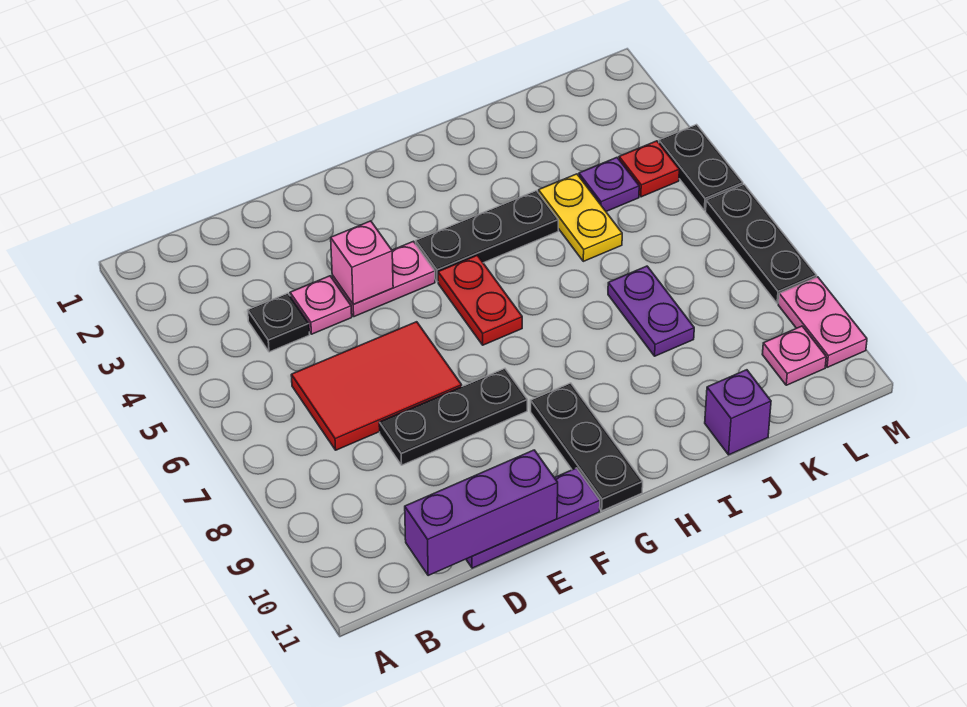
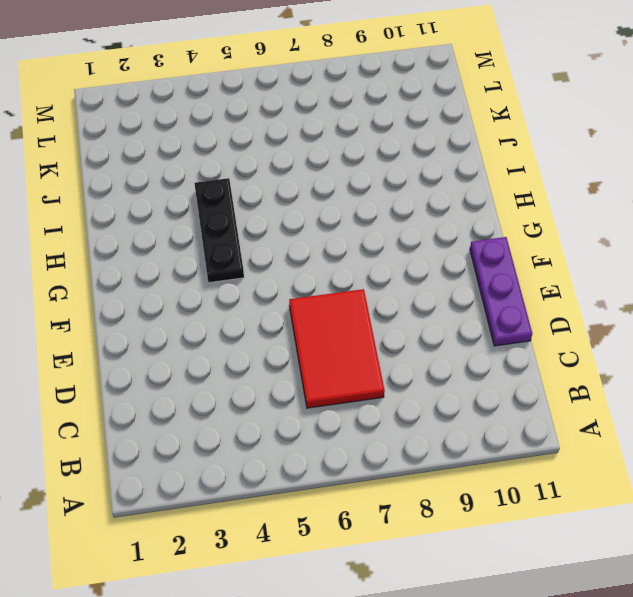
none -> black plate C4 level 1
none -> pink plate D4 level 1
none -> black plate D8:F8 level 1

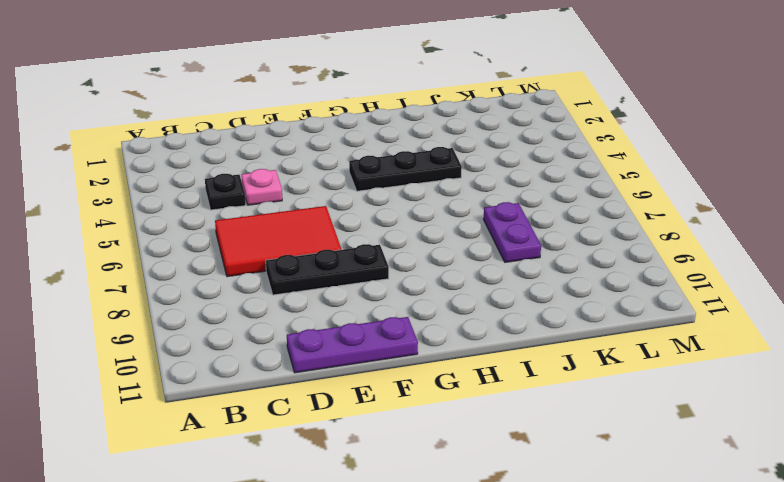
none -> pink plate E4:F4 level 1
none -> red plate G5:G6 level 1
none -> black plate G9:G11 level 1

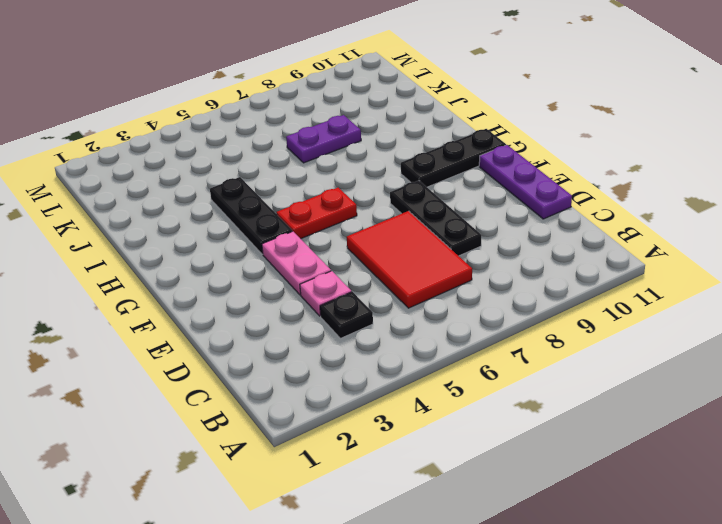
none -> yellow plate J4:J5 level 1
none -> purple brick J11 level 1
none -> purple plate K4 level 1

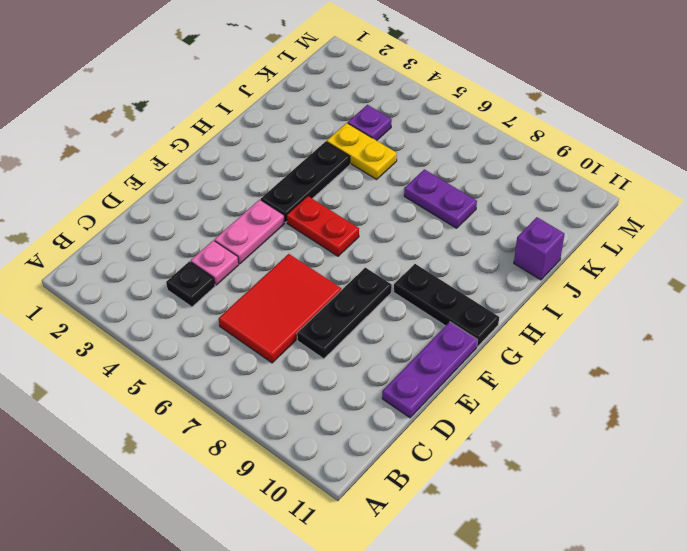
none -> red plate L4 level 1
none -> pink plate L10 level 1
none -> black plate M4:M5 level 1

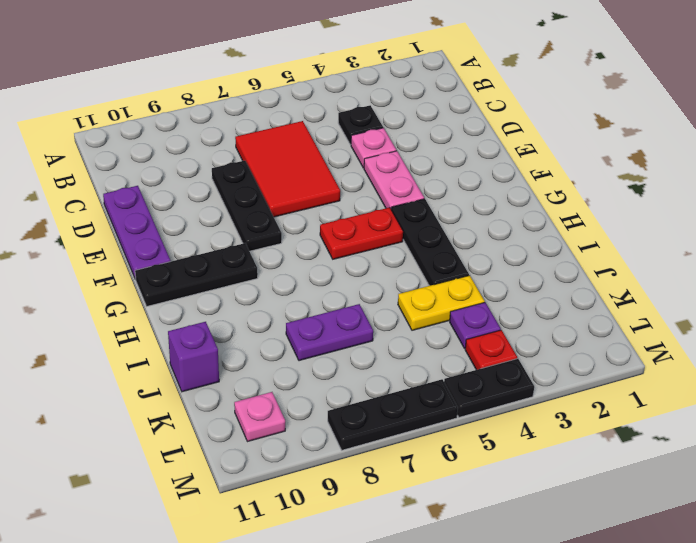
none -> pink plate M9:M10 level 1
none -> purple brick C11:E11 level 2
none -> pink brick E4 level 2

